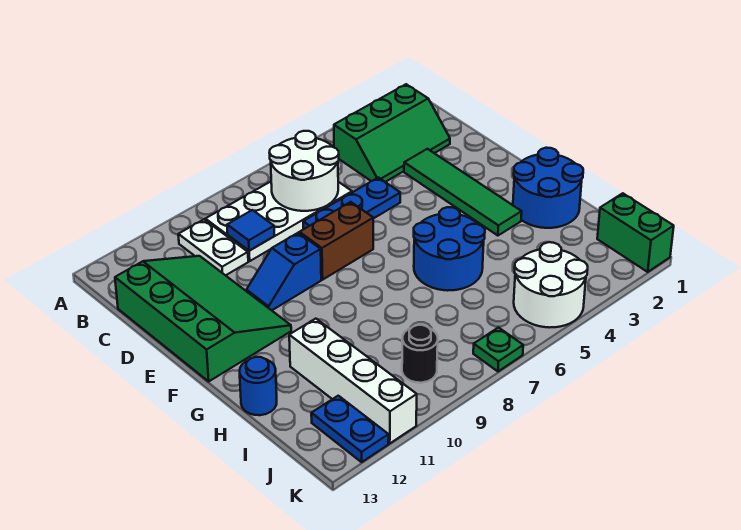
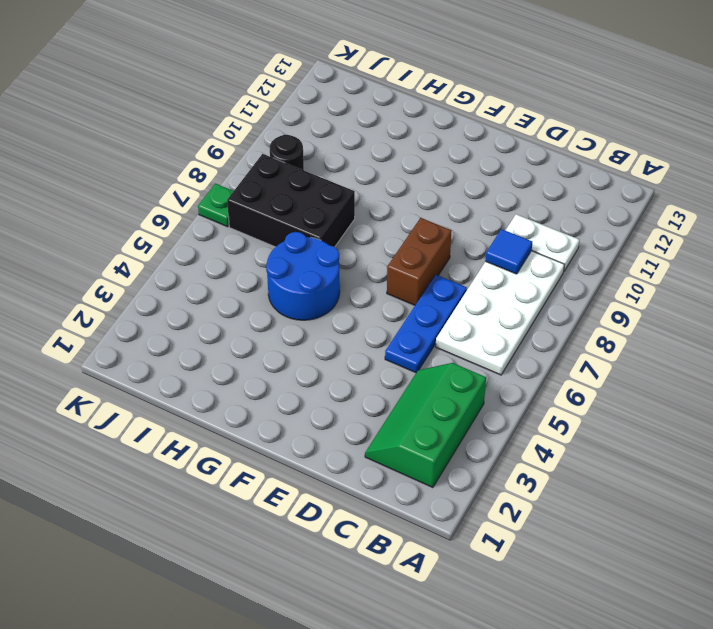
black brick H7:J8 level 1 -> none
none -> green slope C11:F13 level 1 top 13
none -> green tile D3:G3 level 1
none -> blue slope E9:E10 level 1 top 9

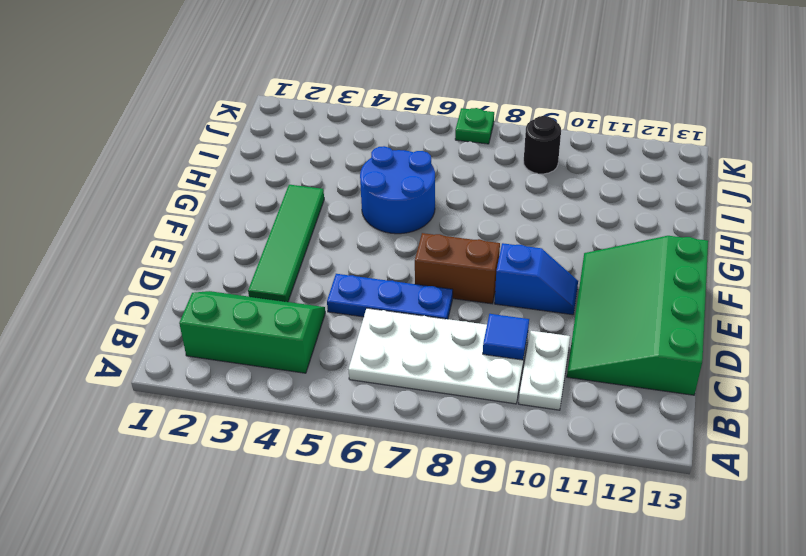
none -> blue round brick G1:H2 level 1
none -> white brick H11:K11 level 1
none -> blue round brick H13 level 1

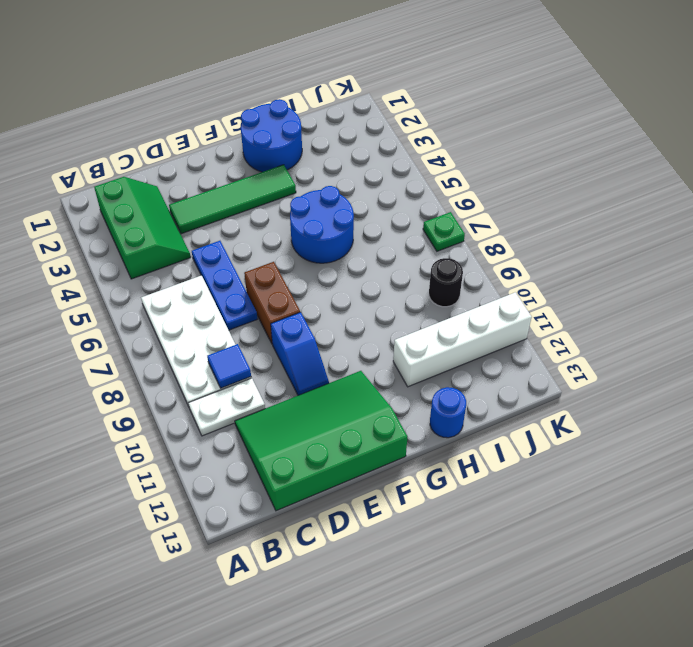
none -> green brick J1:K1 level 1
none -> white round brick J4:K5 level 1
none -> blue plate J12:K12 level 1

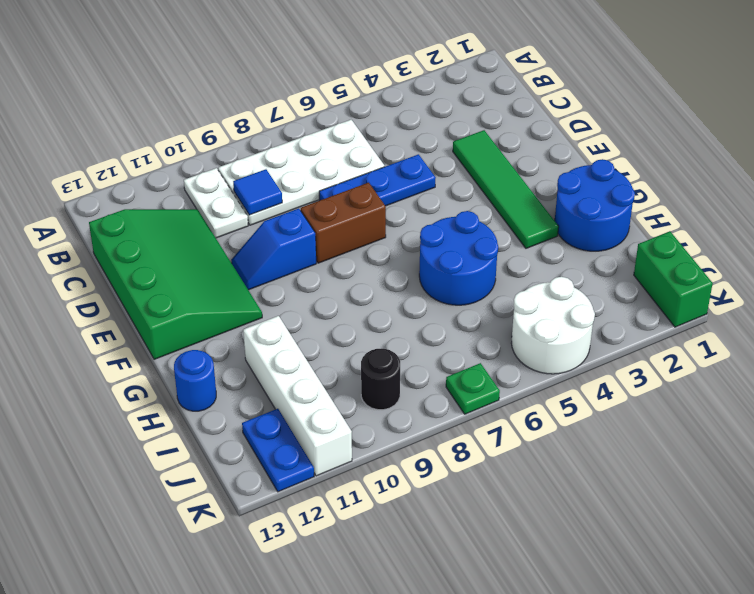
none -> green slope B2:C4 level 1 top B
none -> white round brick B6:C7 level 2

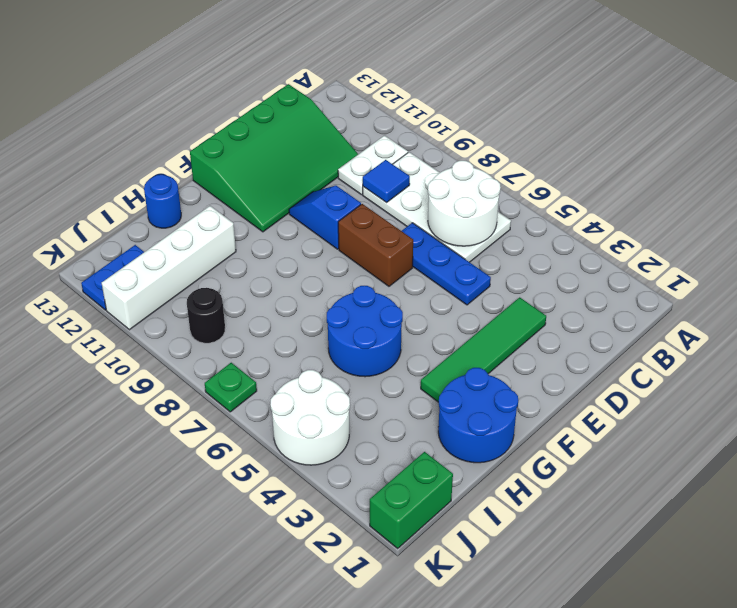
none -> green slope B2:C4 level 1 top B

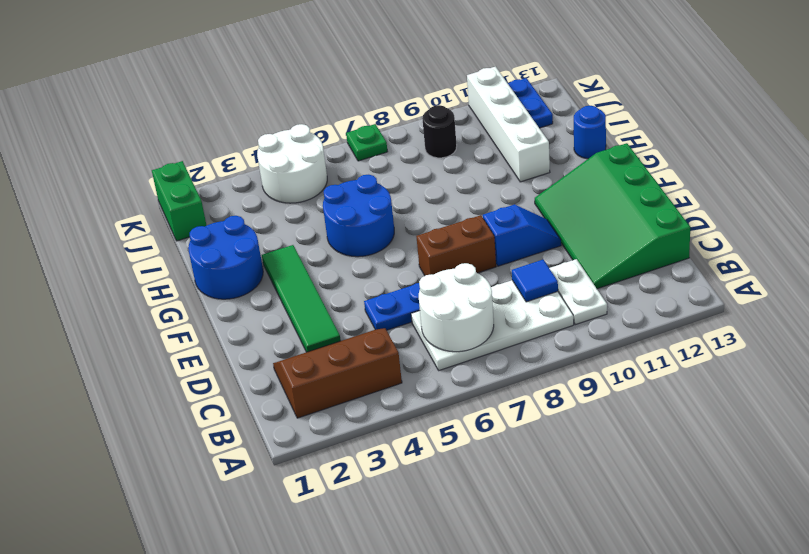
brown slope B2:C4 level 1 top B -> green slope B2:C4 level 1 top B

